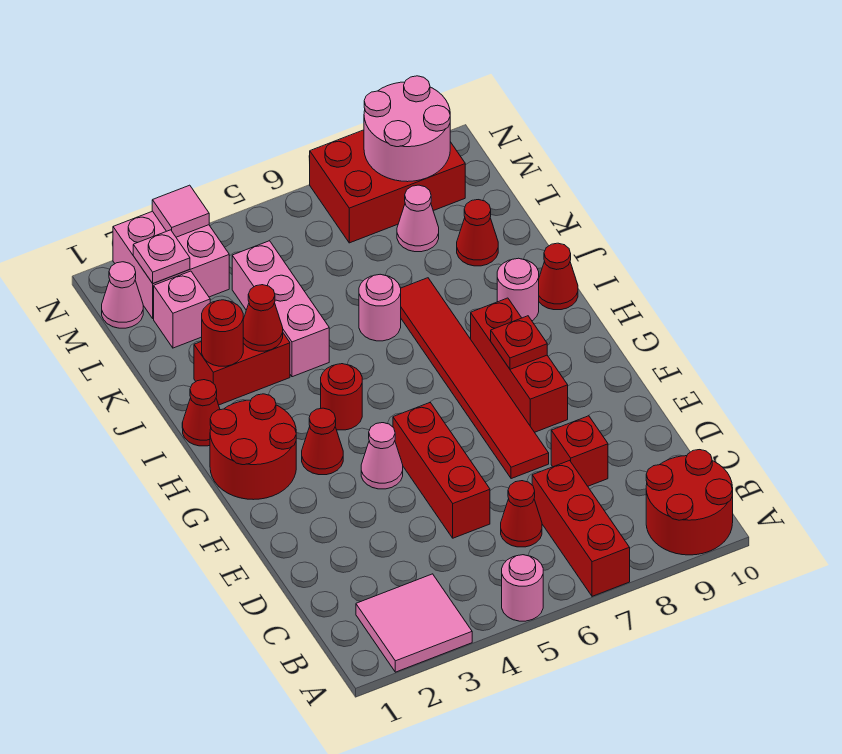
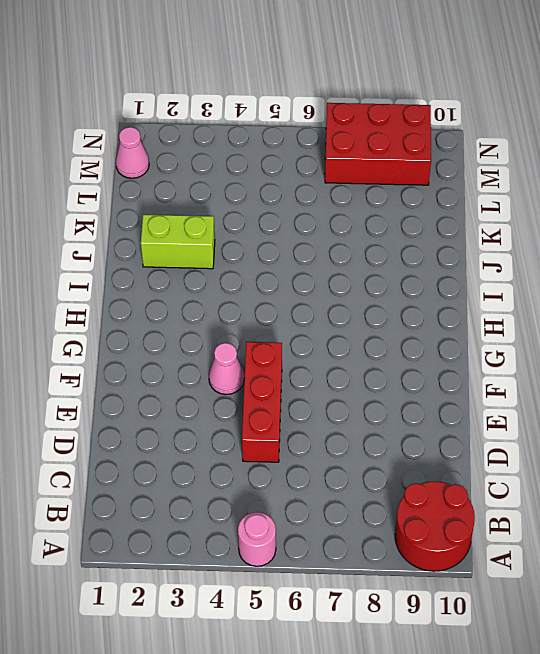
lime brick J2:J3 level 1 -> red brick J2:J3 level 1
none -> pink tile A2:B3 level 1
none -> red brick A7:C7 level 1
none -> red cone C6 level 1
none -> red brick D8 level 1

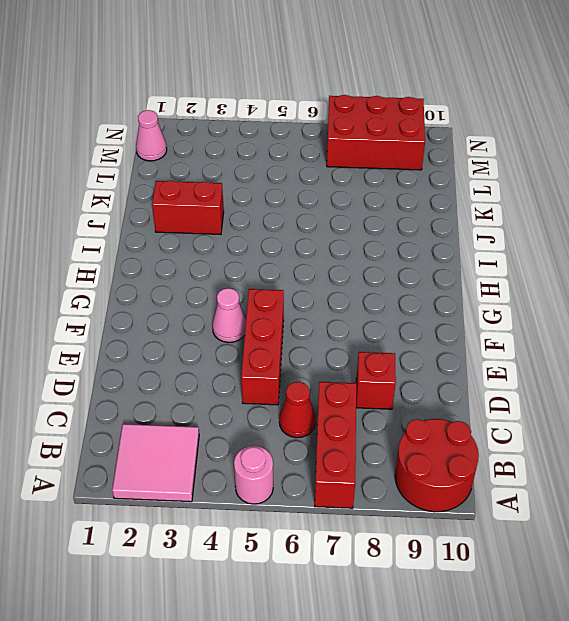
none -> red tile E7:J7 level 1
none -> red brick F8:H8 level 1
none -> red round brick G1:H2 level 1
none -> red cone G3 level 1

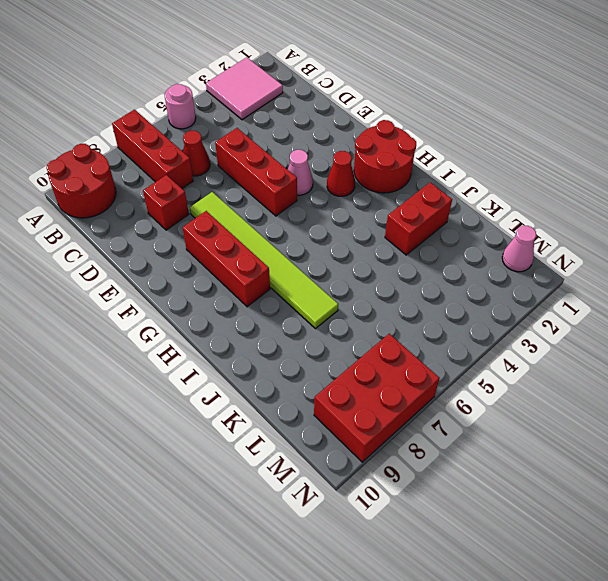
lime tile E7:J7 level 1 -> red tile E7:J7 level 1
none -> red round brick H4 level 1
none -> red cone I1 level 1
none -> pink round brick I9 level 1
none -> red cone I10 level 1

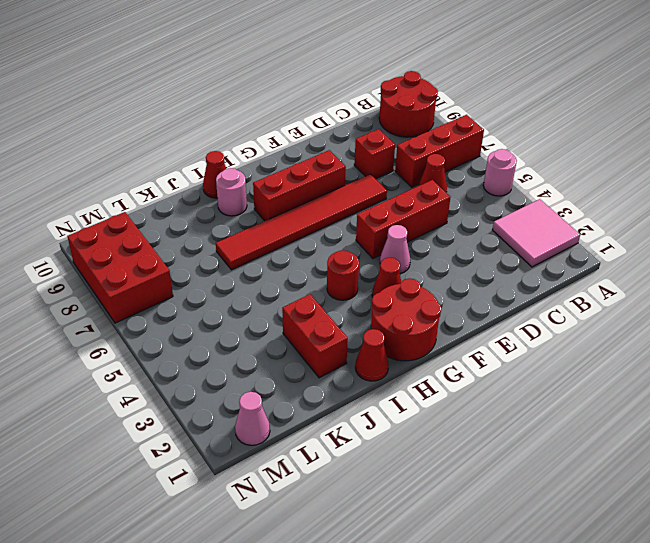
none -> pink brick J4:L4 level 1
none -> pink round brick J6 level 1
none -> red cone K9 level 1
none -> pink brick L2 level 1

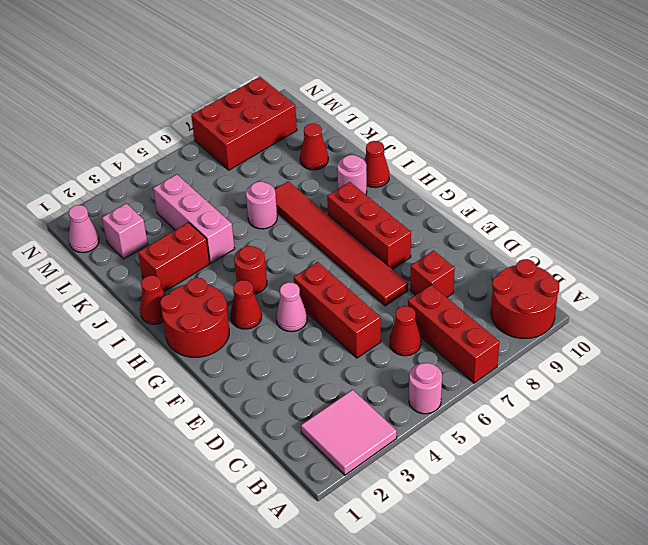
none -> pink cone L8 level 1
none -> pink brick M2:N3 level 1
none -> red plate G8 level 2
none -> red round brick J2 level 2

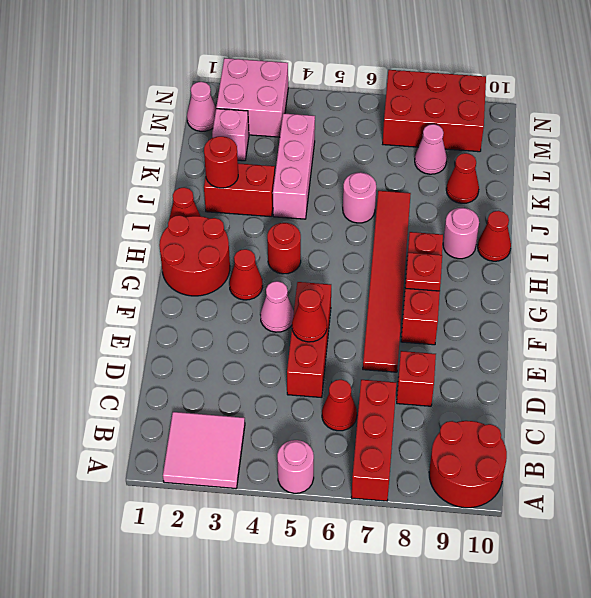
red cone E5 level 2 -> red cone J3 level 2
none -> pink plate M2 level 2
none -> pink round brick M8:N9 level 2
none -> pink tile N3 level 2

